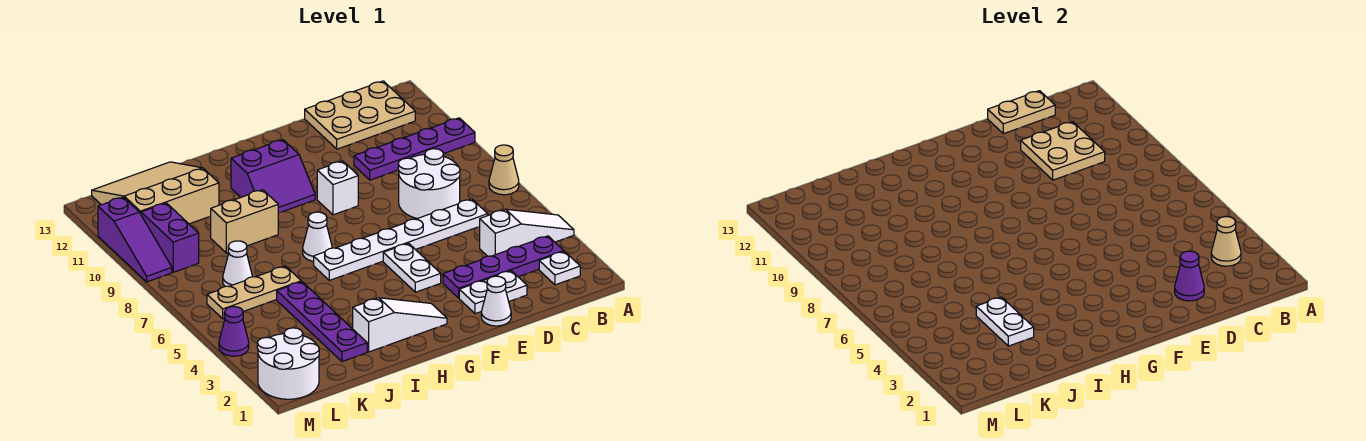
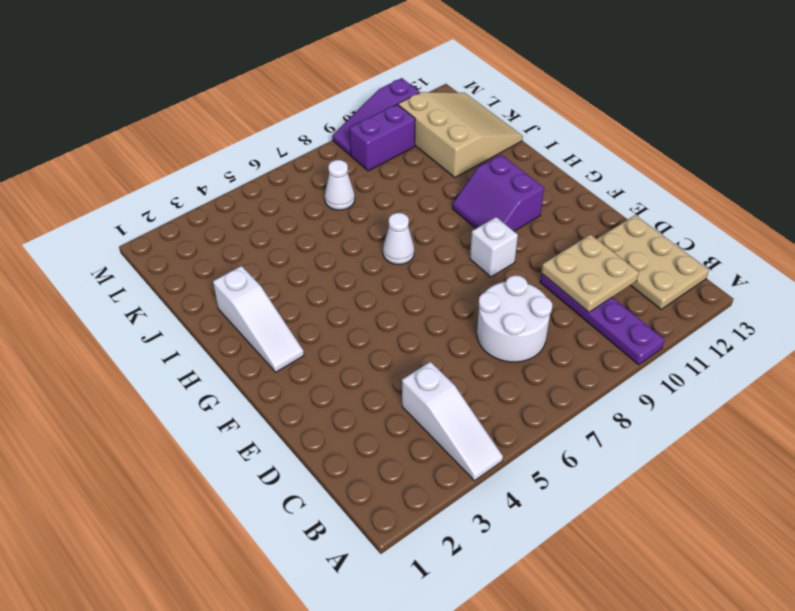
none -> tan cone A7 level 1
none -> white plate B2 level 1
none -> purple plate B3:E3 level 1

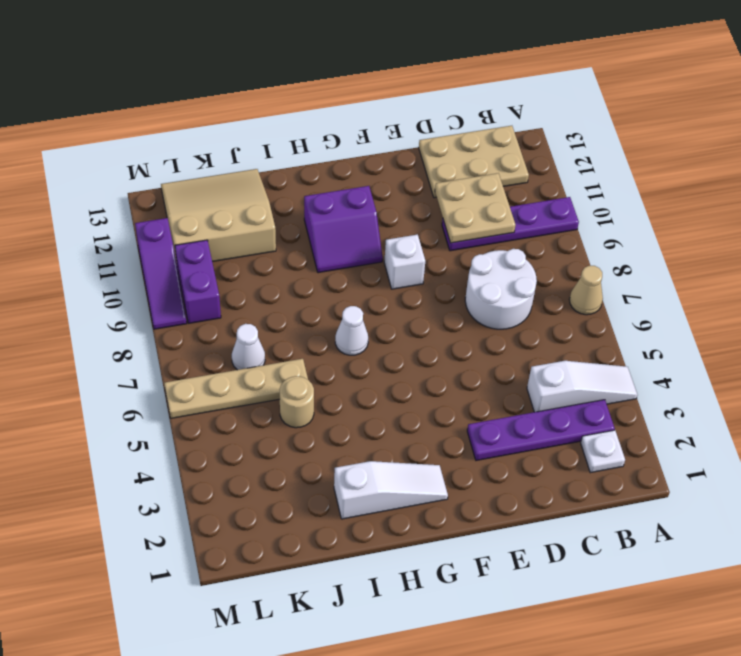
tan round brick J5 level 1 -> purple plate J2:J5 level 1
tan plate J6:M6 level 1 -> tan plate J6:L6 level 1
none -> white plate C6:H6 level 1
none -> white plate D2:E2 level 1
none -> white cone E1 level 1

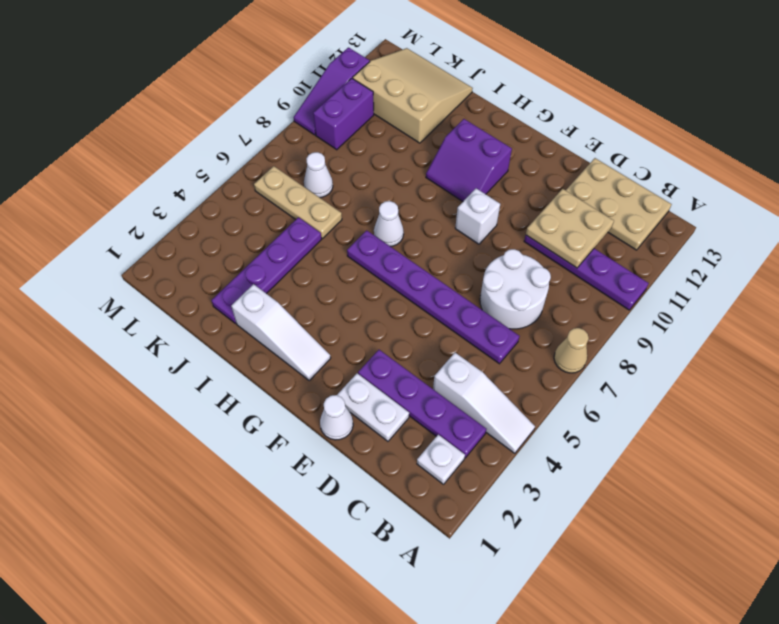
purple plate C6:H6 level 1 -> white plate C6:H6 level 1
none -> white plate F4:F5 level 1
none -> tan brick I9:J9 level 1
none -> white round brick L1:M2 level 1

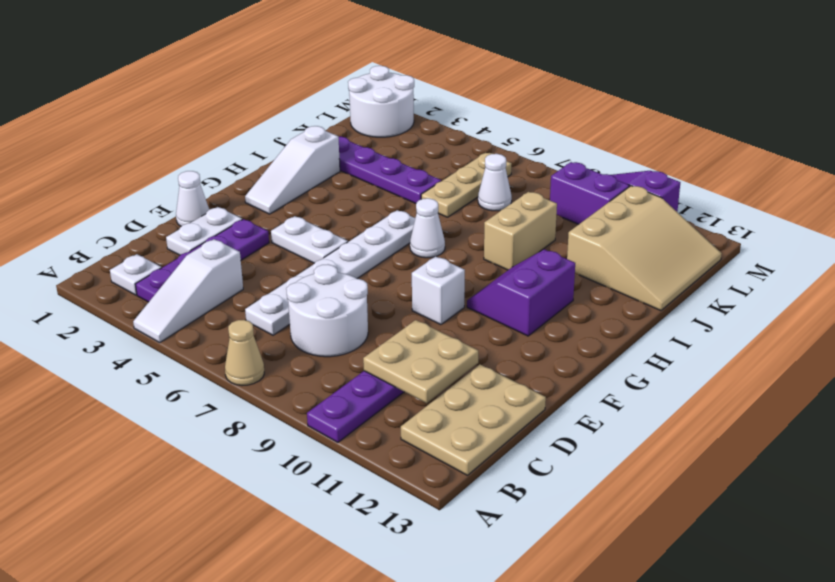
none -> purple cone M4 level 1
none -> tan cone B3 level 2
none -> tan plate C13:D13 level 2

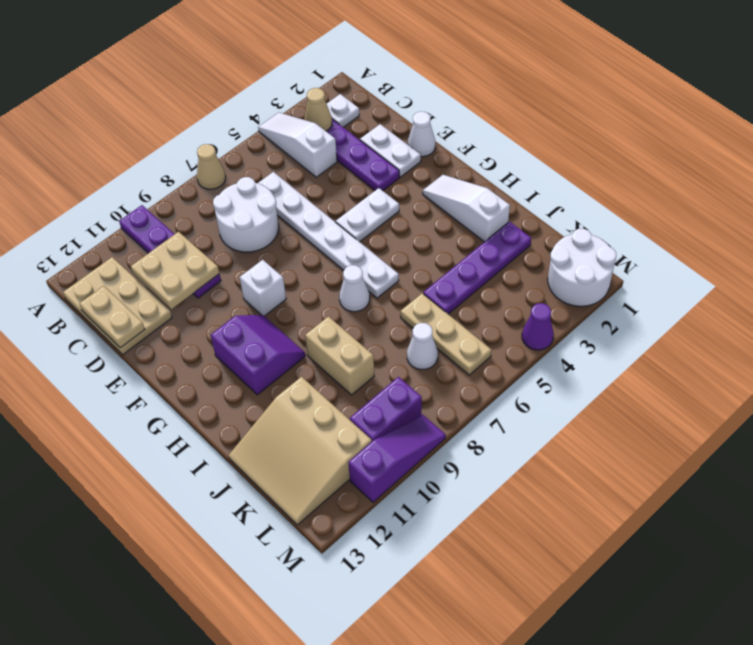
none -> purple cone D2 level 2
none -> white plate J3:J4 level 2

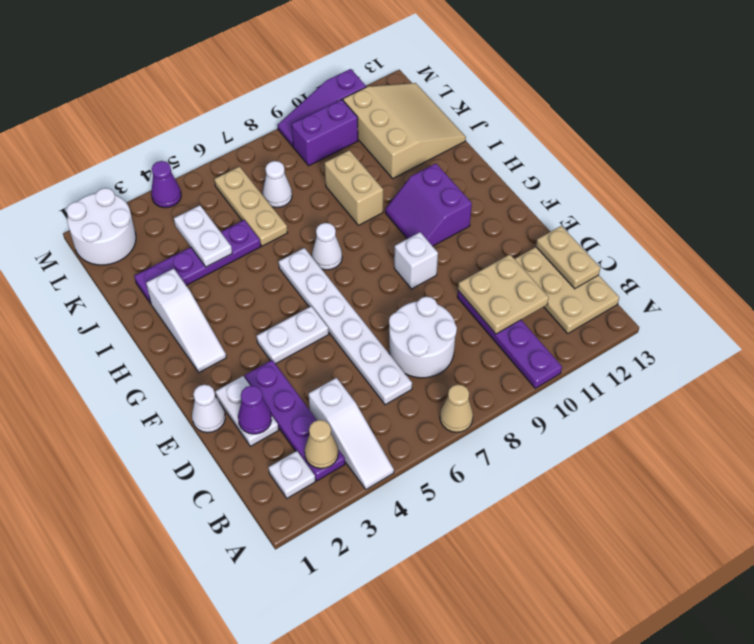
white plate J4:K4 level 2 -> white plate J3:J4 level 2

